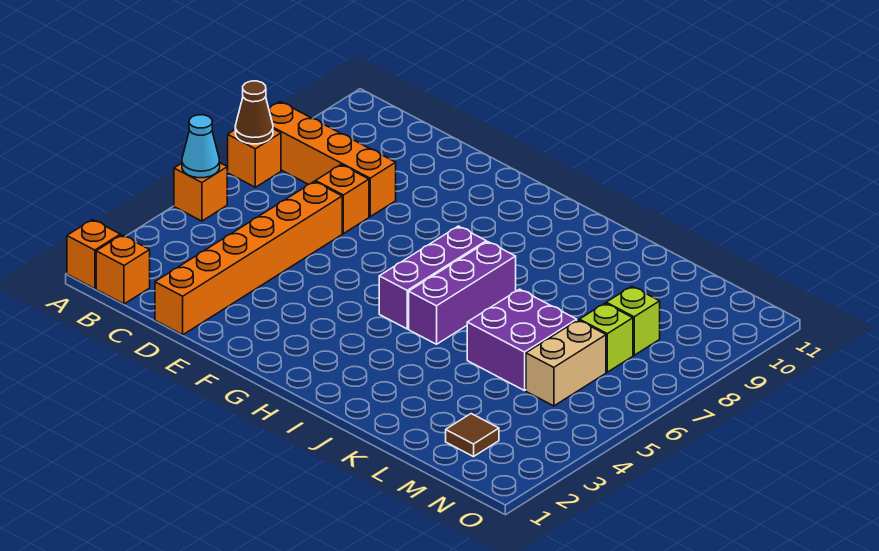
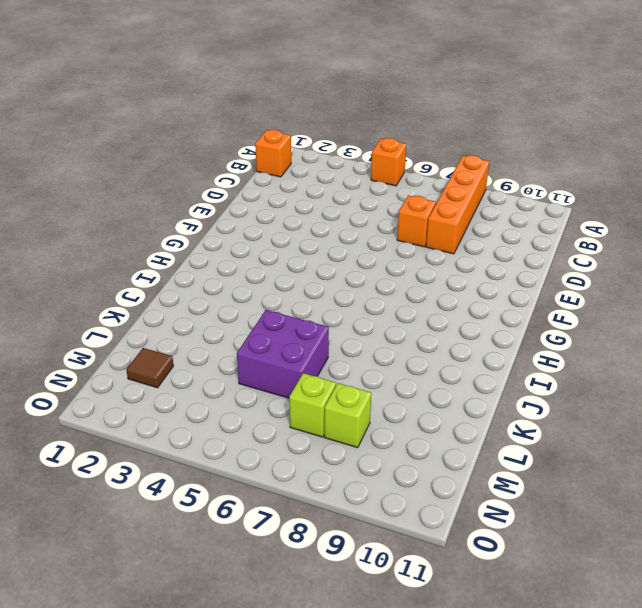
none -> orange brick A1 level 1
none -> orange brick A7 level 1
none -> orange brick D1:D6 level 1

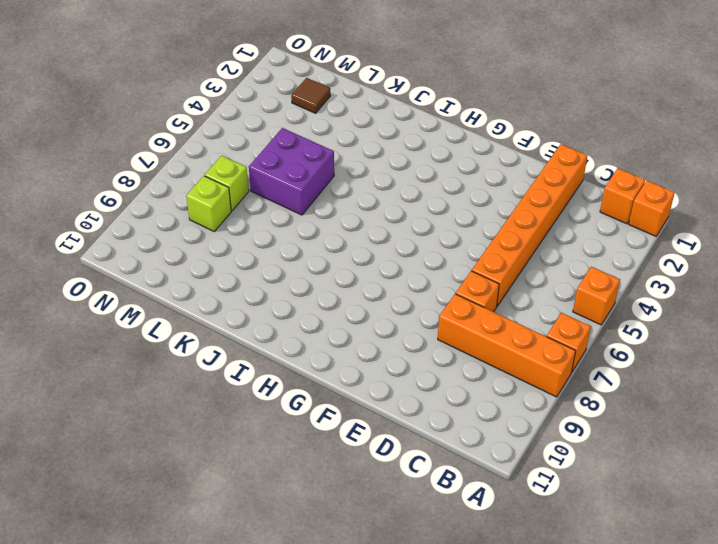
none -> purple brick H5:H7 level 1
none -> purple brick I5:I7 level 1
none -> tan brick M5:M6 level 1

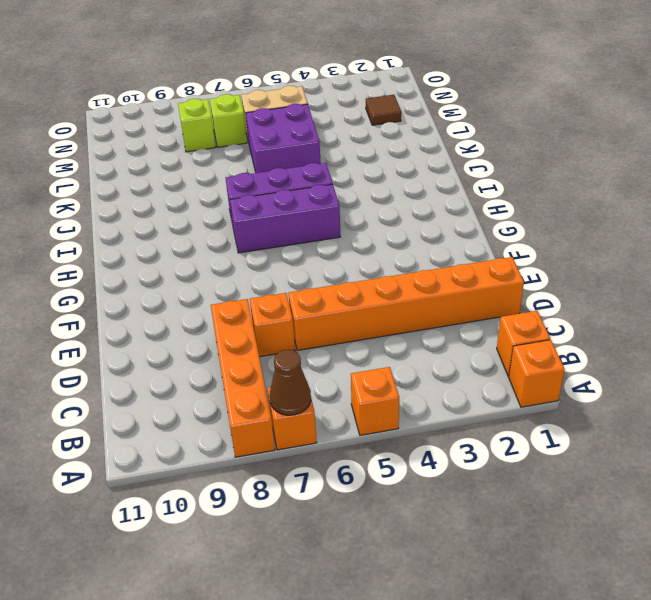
none -> cyan cone A5 level 2

